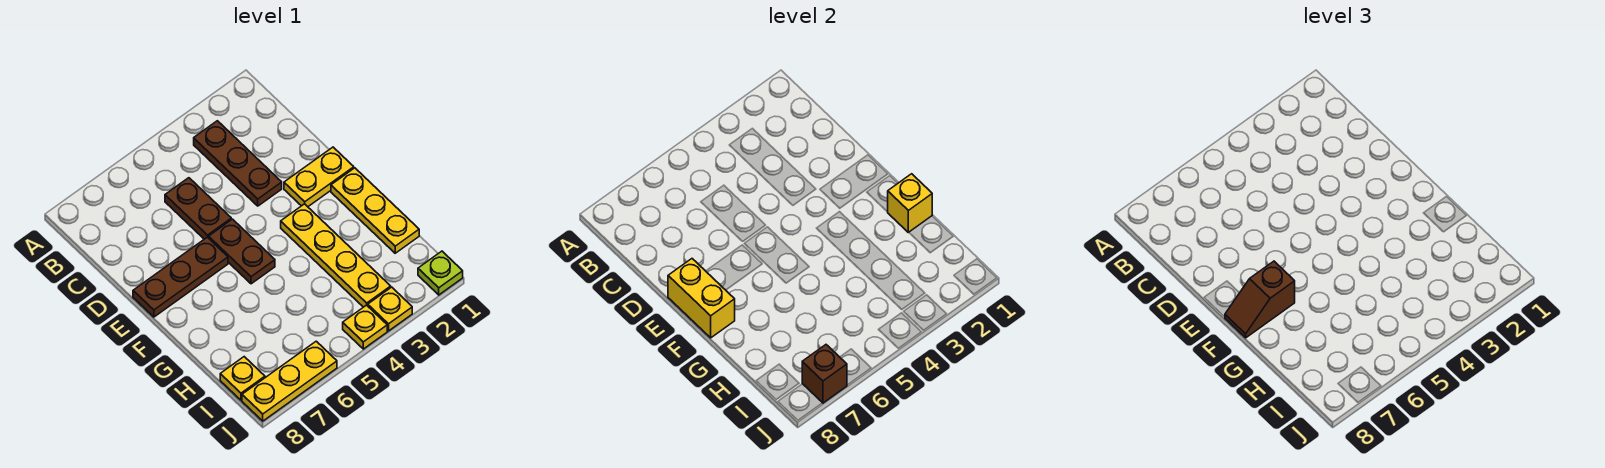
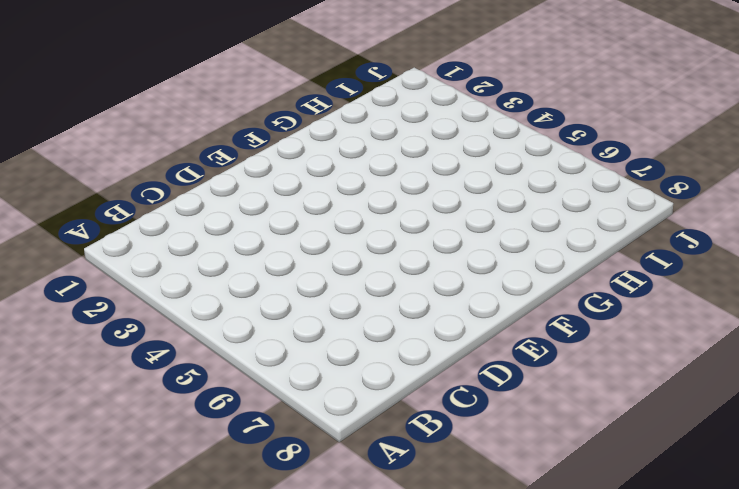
none -> brown plate B3:D3 level 1
none -> brown plate C5:D5 level 1
none -> yellow plate E1:E2 level 1

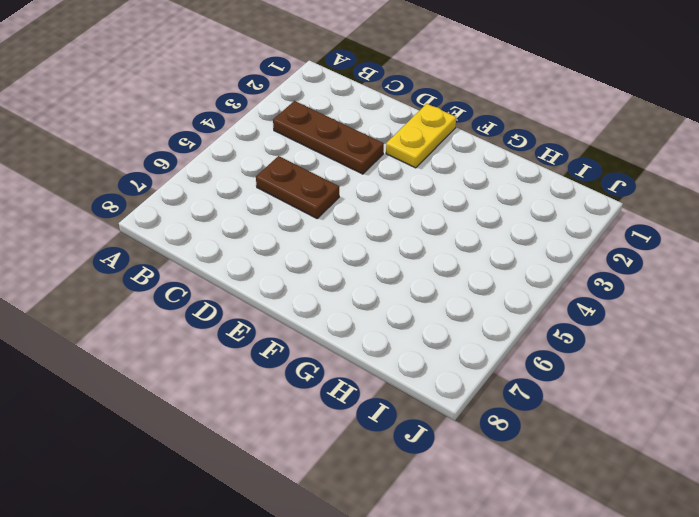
none -> brown plate E5:F5 level 1
none -> brown plate E6:E8 level 1
none -> yellow plate F1:H1 level 1

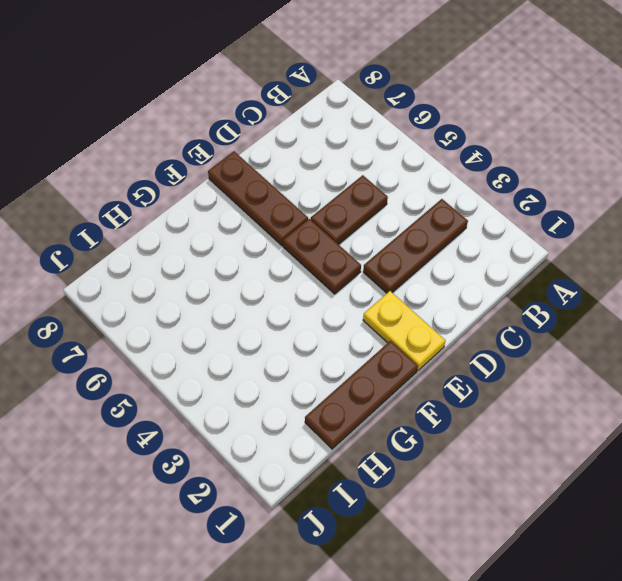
brown plate E4:E5 level 1 -> brown plate E5:F5 level 1
brown plate F1:H1 level 1 -> yellow plate F1:H1 level 1
none -> yellow plate F3:I3 level 1
none -> yellow plate I8 level 1
none -> lime plate J1 level 1

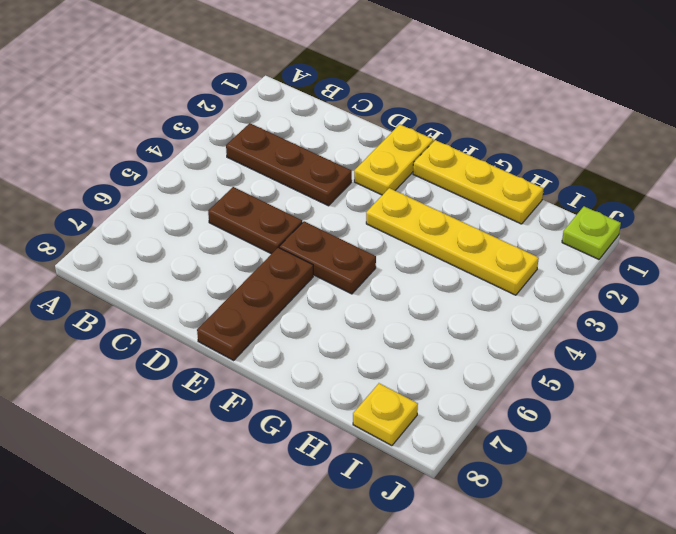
none -> yellow plate J3 level 1
none -> yellow plate J4 level 1
none -> yellow plate J6:J8 level 1

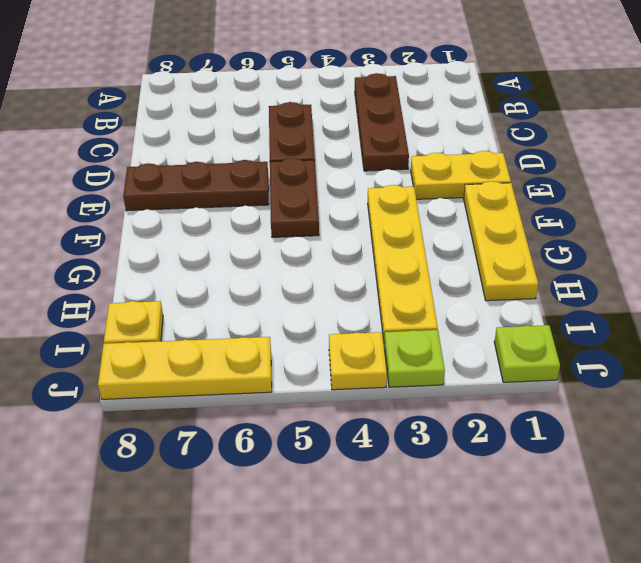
lime plate J3 level 1 -> yellow plate J3 level 1
none -> yellow brick E8:F8 level 2
none -> yellow brick G1 level 2
none -> brown brick J7 level 2

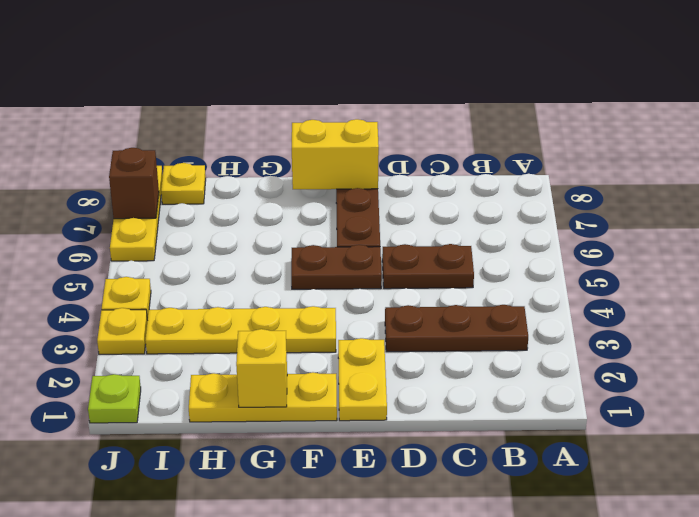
none -> brown slope F7:F8 level 3 top 7

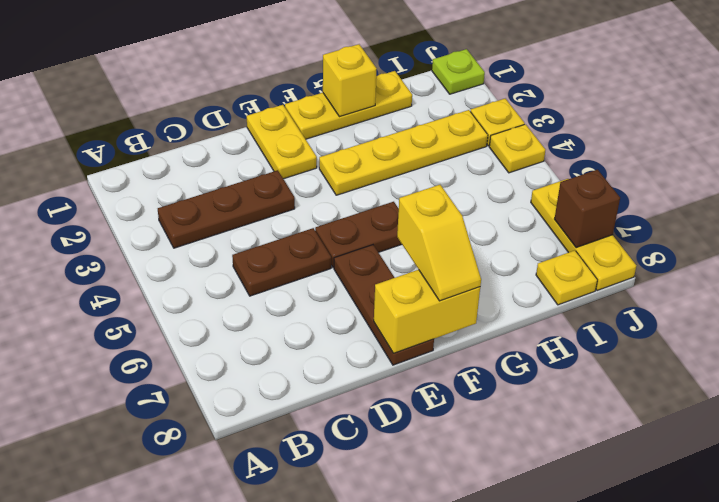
yellow slope F7:F8 level 3 top 7 -> brown slope F7:F8 level 3 top 7

